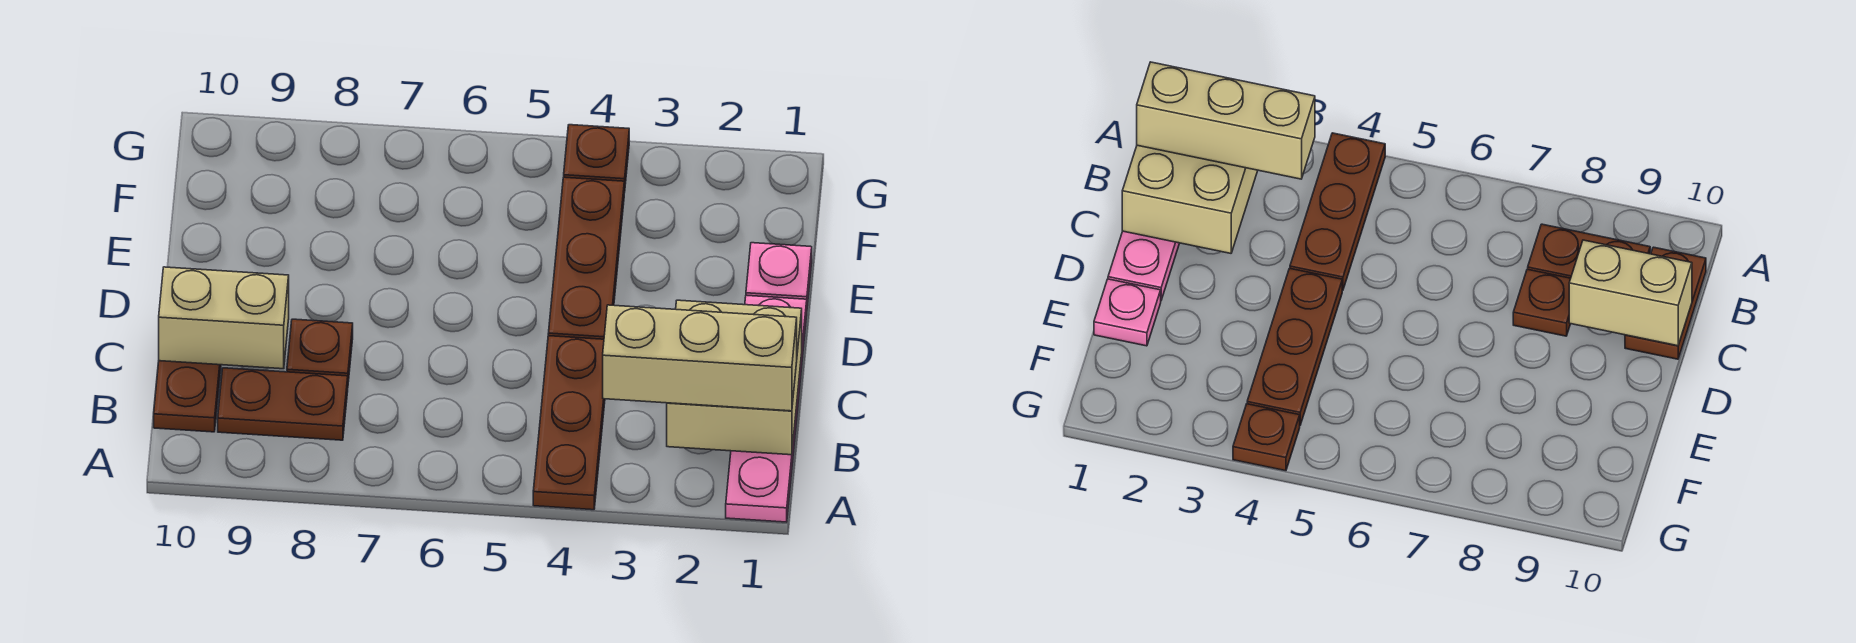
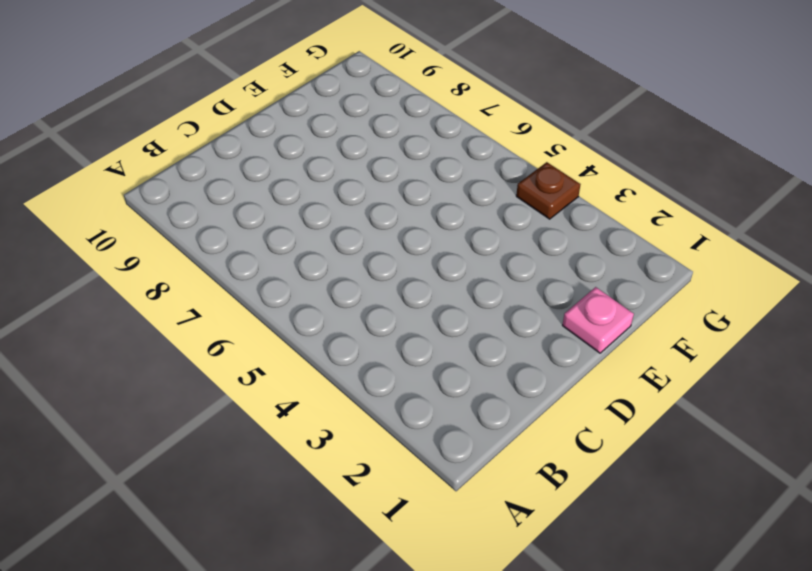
none -> pink plate A1:D1 level 1
none -> brown plate A4:C4 level 1

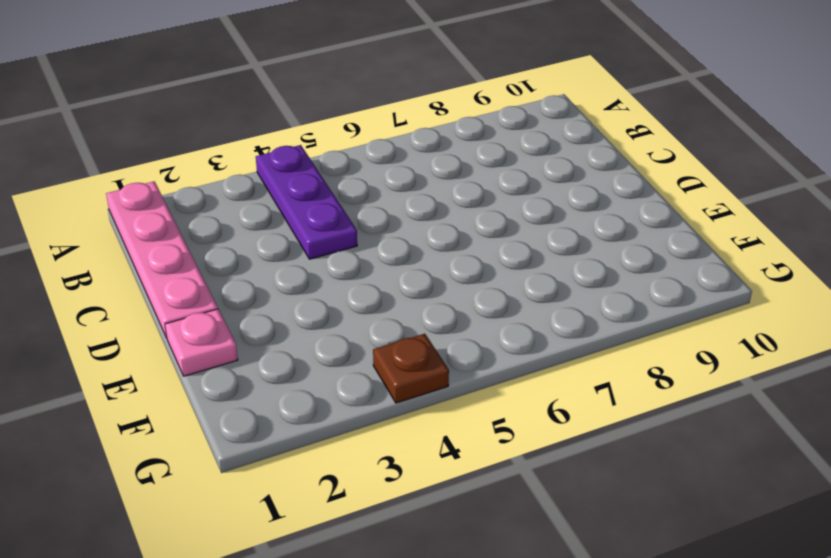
purple plate A4:C4 level 1 -> brown plate A4:C4 level 1
none -> brown plate B8:B9 level 1
none -> brown plate B10:C10 level 1

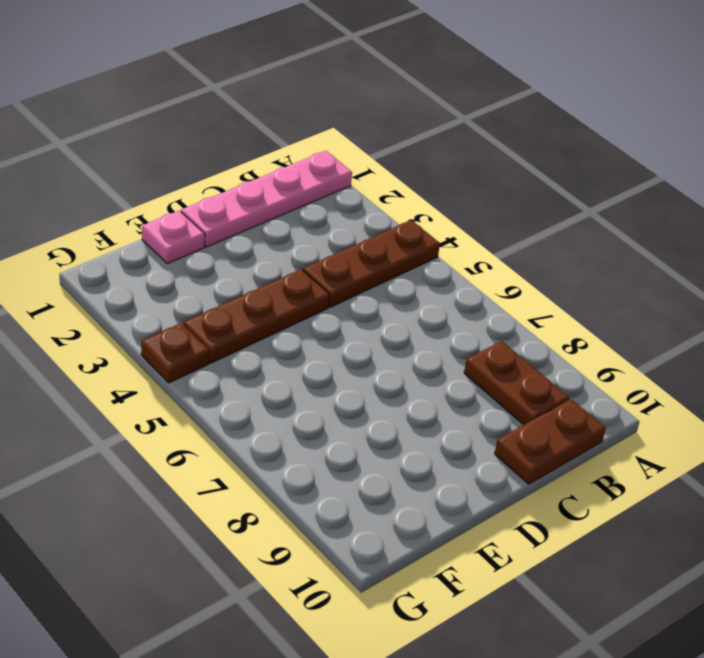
none -> brown plate C8 level 1
none -> tan brick B1:C2 level 2

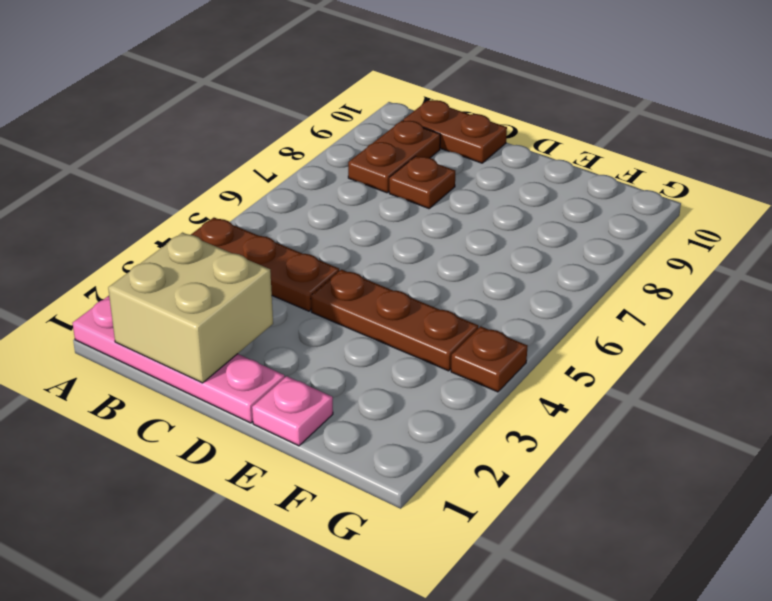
none -> tan brick C9:C10 level 2
none -> tan brick B1:B3 level 3

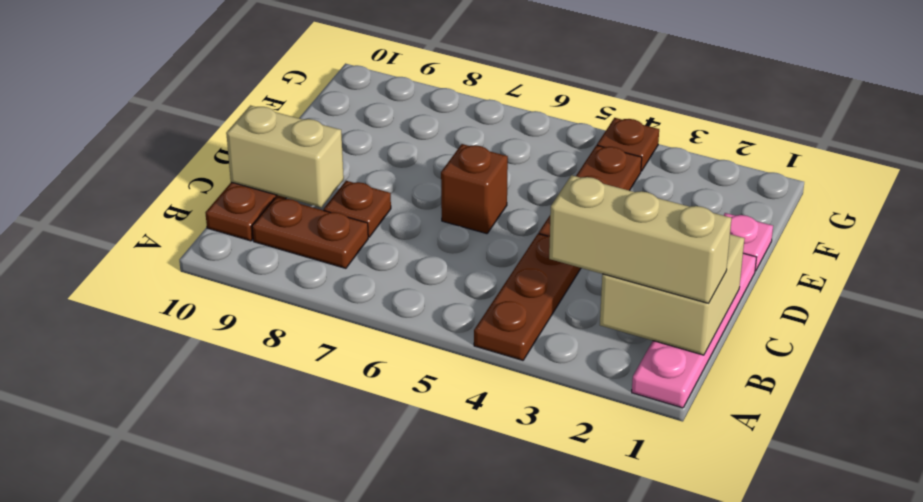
brown brick D6 level 1 -> none

